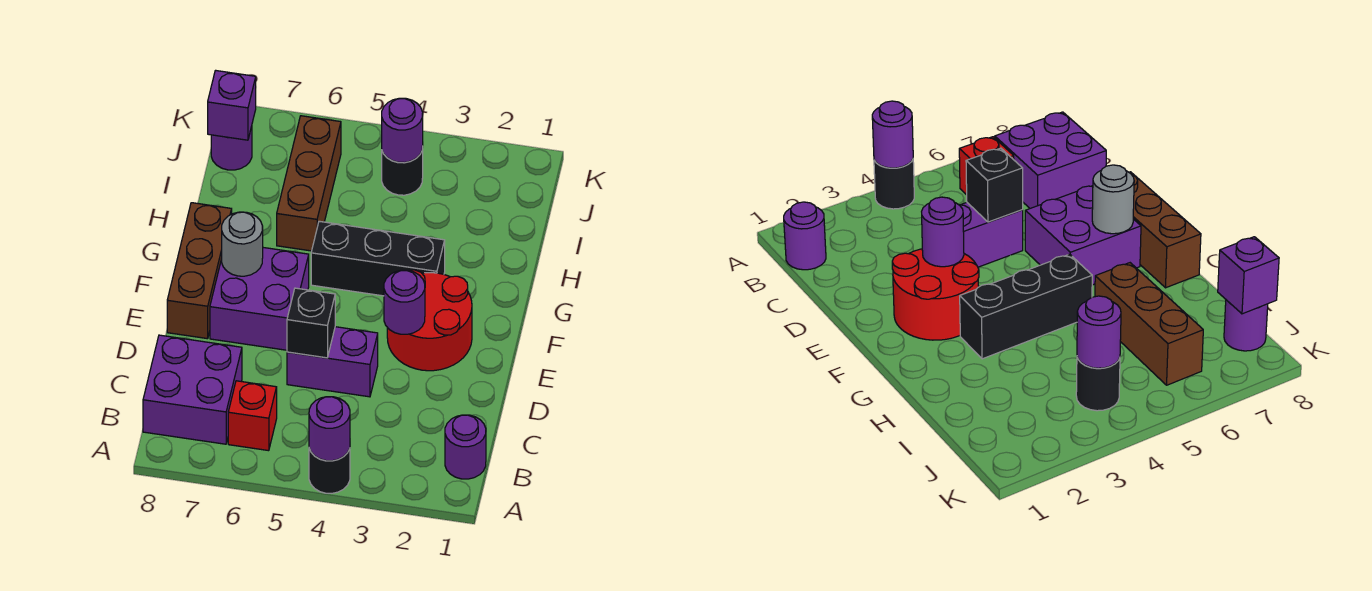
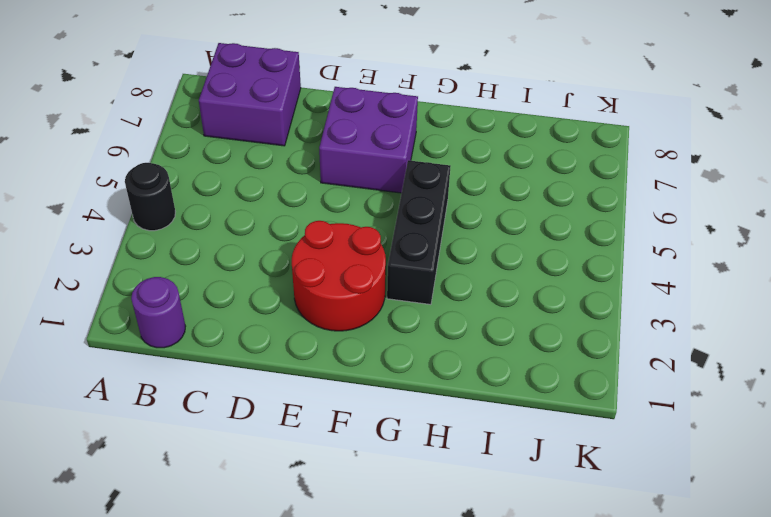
none -> red brick B6 level 1
none -> purple brick D4:D5 level 1
none -> brown brick E8:G8 level 1

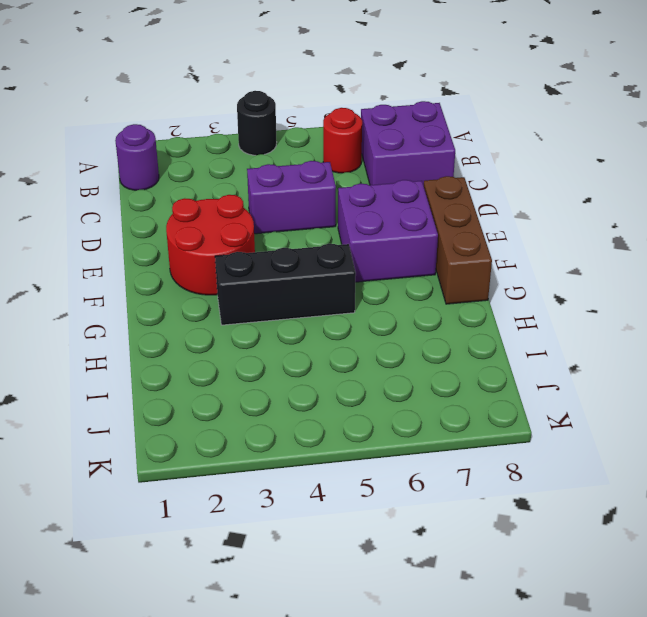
red round brick B6 level 1 -> red brick B6 level 1
none -> brown brick H6:J6 level 1
none -> black round brick J4 level 1
none -> purple round brick J8 level 1

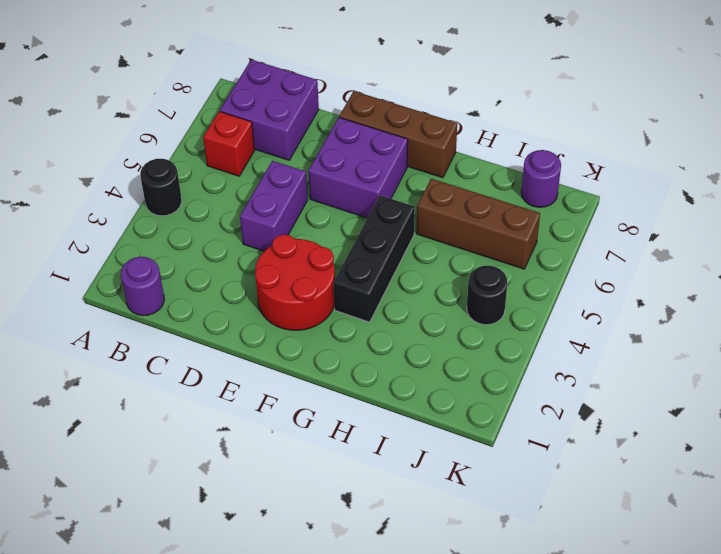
none -> purple round brick A4 level 2
none -> black brick D5 level 2
none -> purple round brick E3 level 2

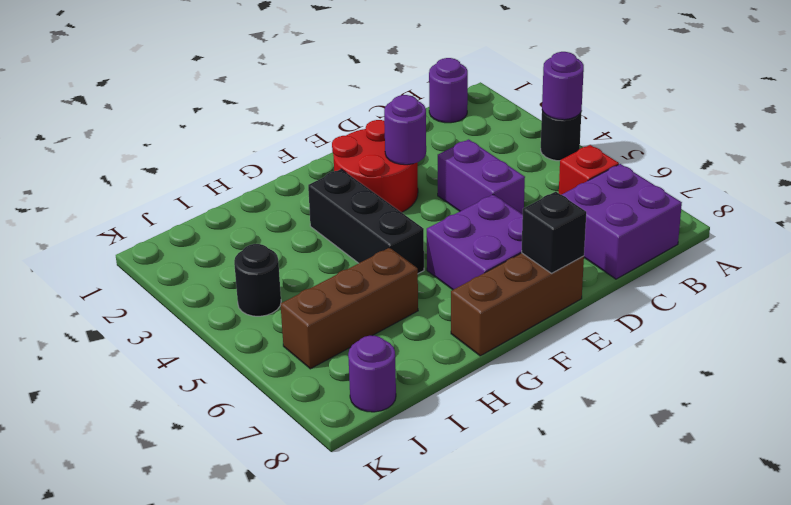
black brick E8 level 2 -> black brick D5 level 2
none -> grey round brick F7 level 2
none -> purple round brick J4 level 2
none -> purple brick J8 level 2

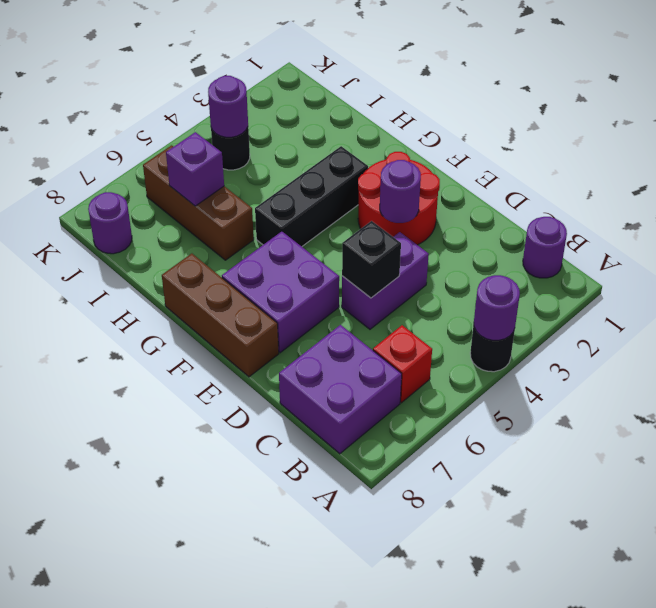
purple brick I6 level 2 -> purple brick J8 level 2
none -> grey round brick F7 level 2

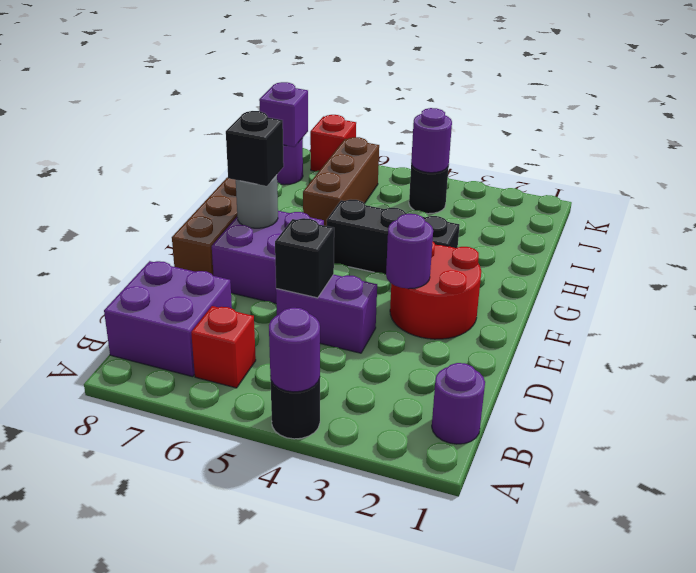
black brick F7 level 3 -> none
red brick K7 level 1 -> none

